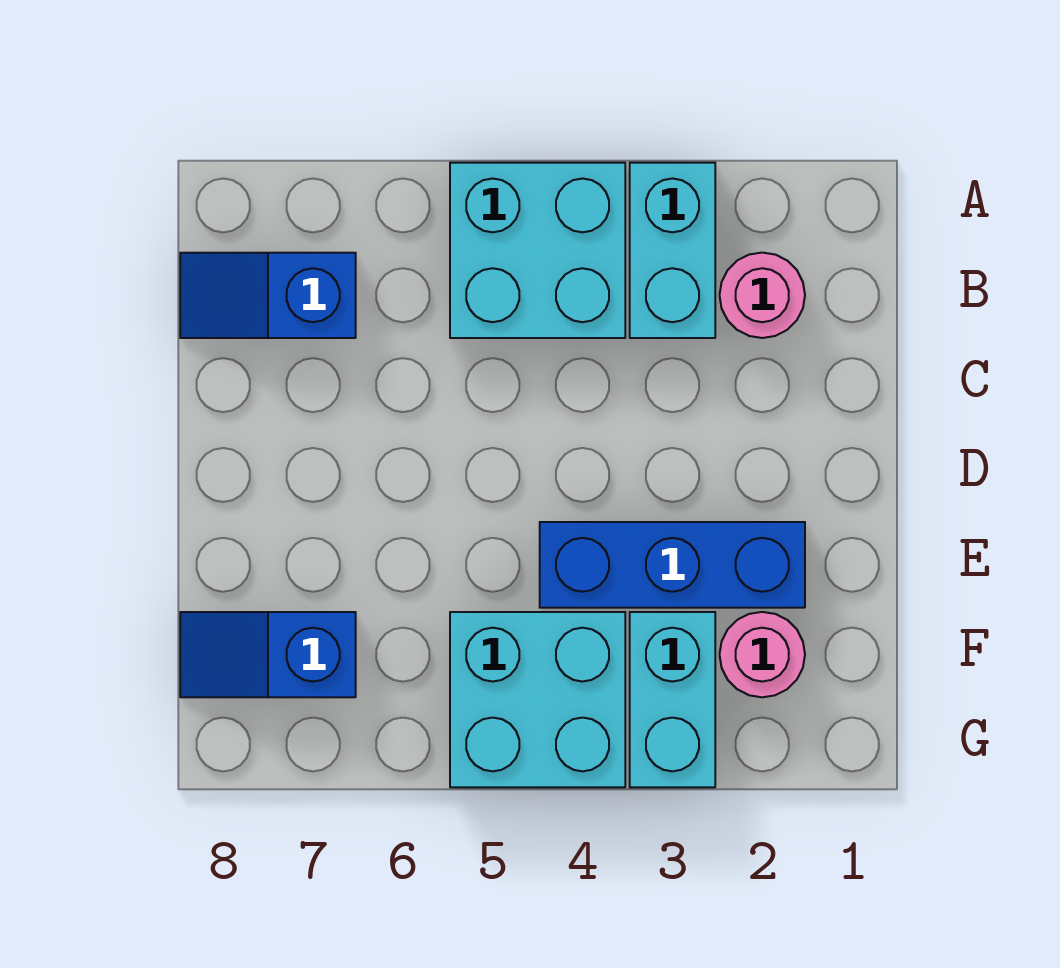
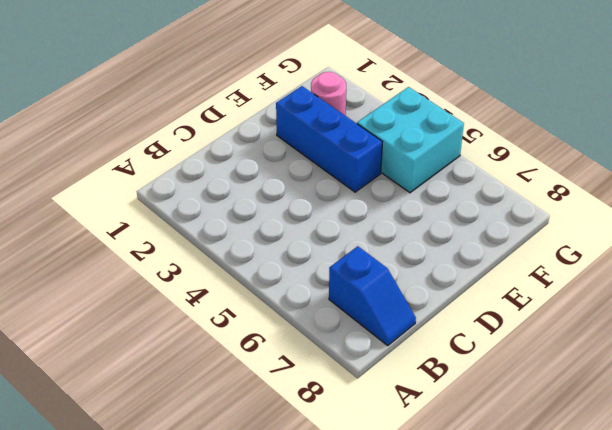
none -> cyan brick A3:B3 level 1
none -> cyan brick A4:B5 level 1

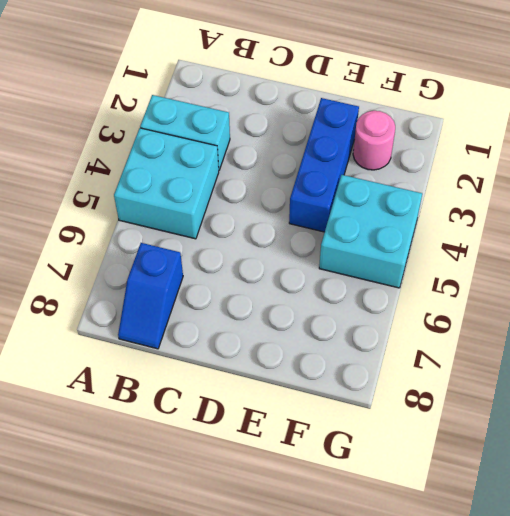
none -> pink round brick B2 level 1
none -> cyan brick F3:G3 level 1

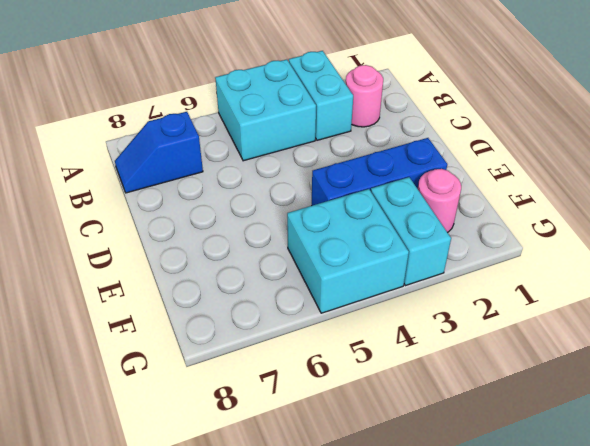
none -> blue slope F7:F8 level 1 top 7

